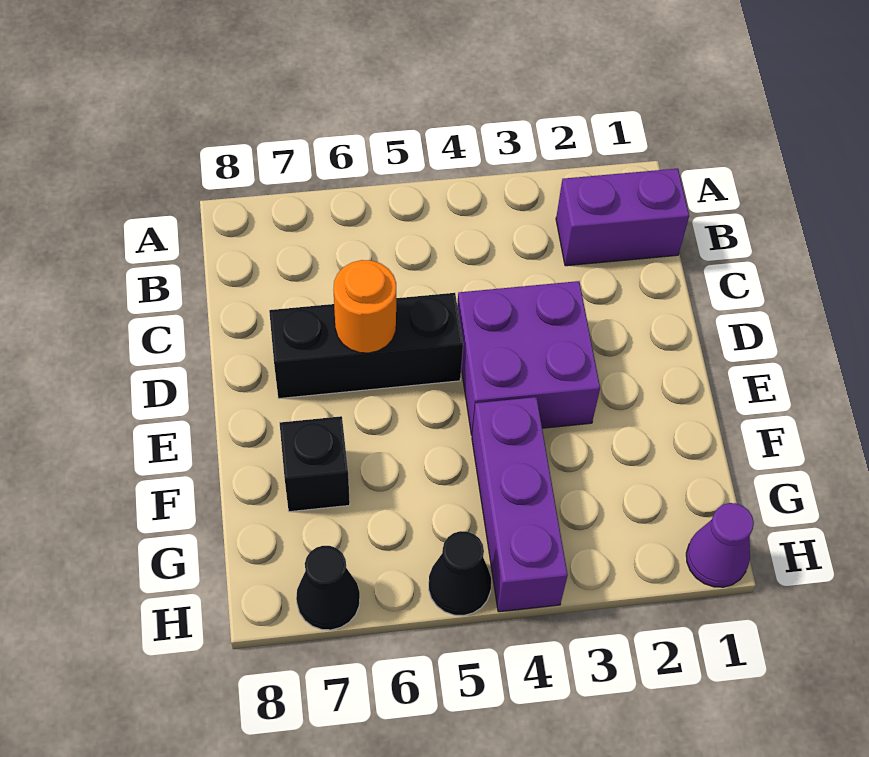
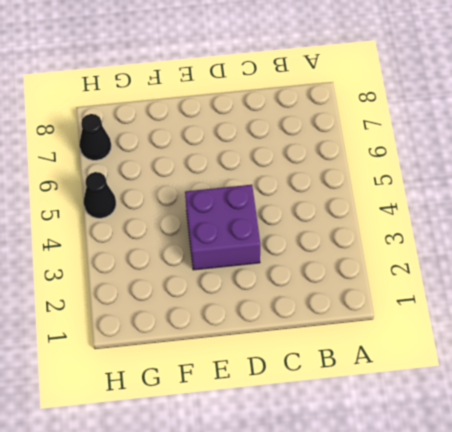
none -> purple brick B1:B2 level 1
none -> black brick D5:D7 level 1

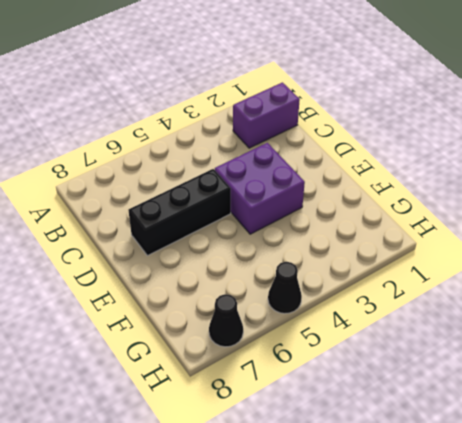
none -> purple brick F4:H4 level 1
none -> black brick F7 level 1

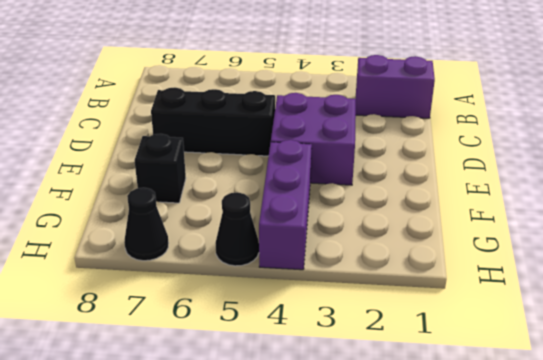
none -> purple cone H1 level 1
none -> orange round brick D6 level 2

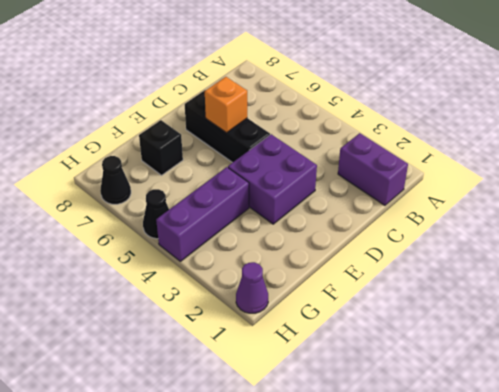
orange brick D6 level 2 -> orange round brick D6 level 2

